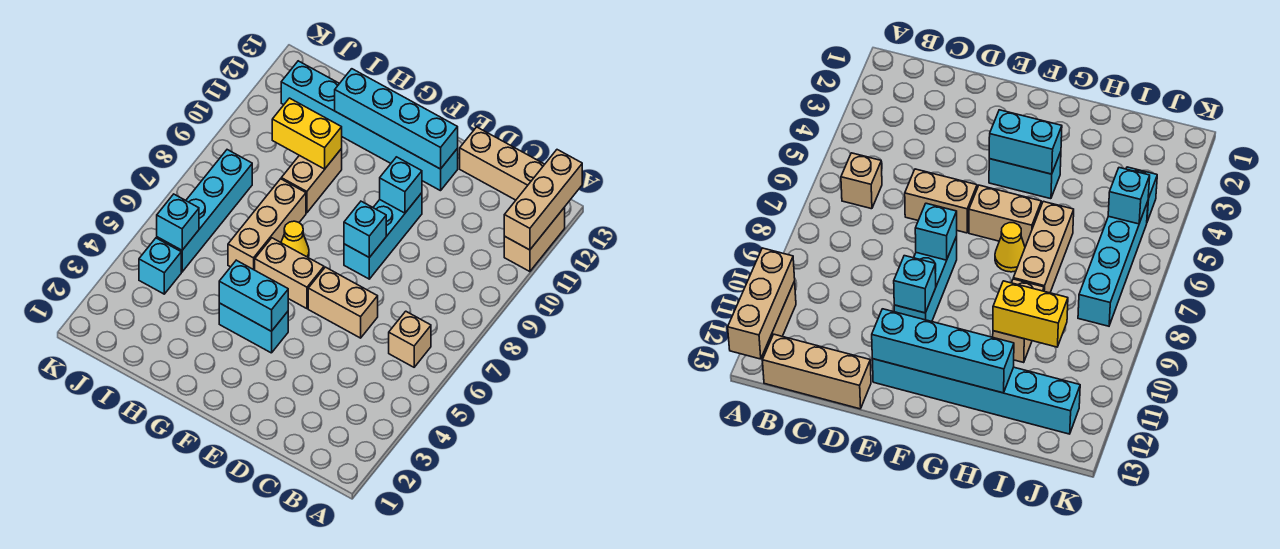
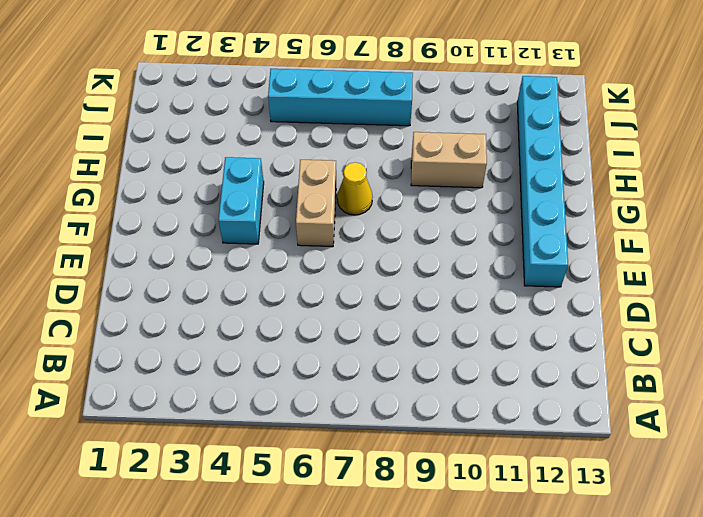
none -> tan brick A11:A12 level 1
none -> tan brick B6 level 1
none -> tan brick B13:D13 level 1

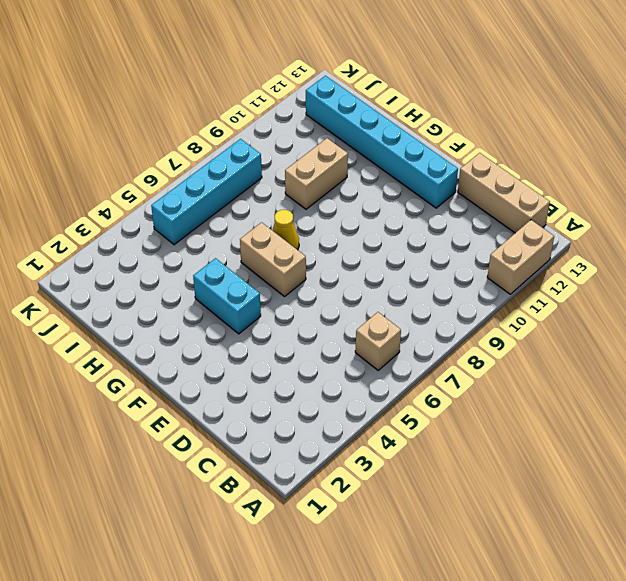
none -> tan brick D6:E6 level 1
none -> cyan brick E8:E10 level 1
none -> tan brick H6:H8 level 1

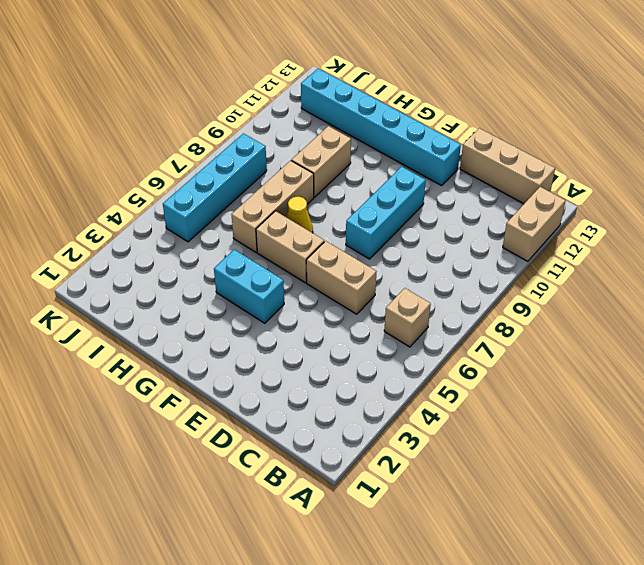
none -> cyan brick J4 level 1
none -> tan brick A11:A13 level 2
none -> cyan brick E8 level 2

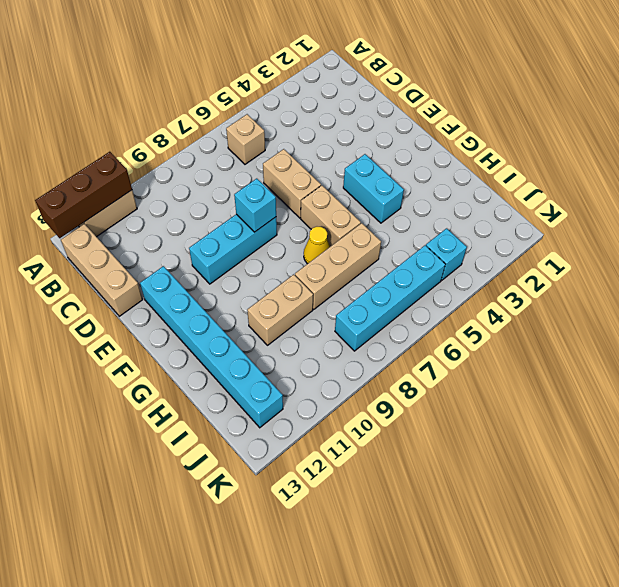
brown brick A11:A13 level 2 -> tan brick A11:A13 level 2
none -> cyan brick E10 level 2
none -> cyan brick E12:H12 level 2
none -> cyan brick F4:G4 level 2

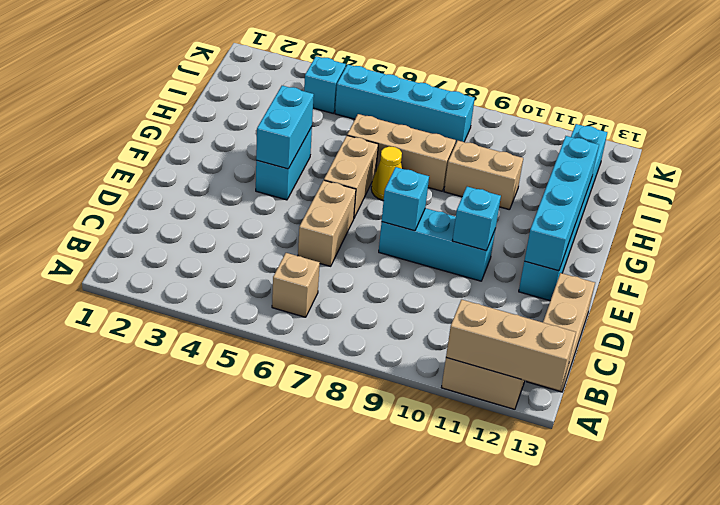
none -> yellow brick H10:I10 level 2
none -> cyan brick J5 level 2

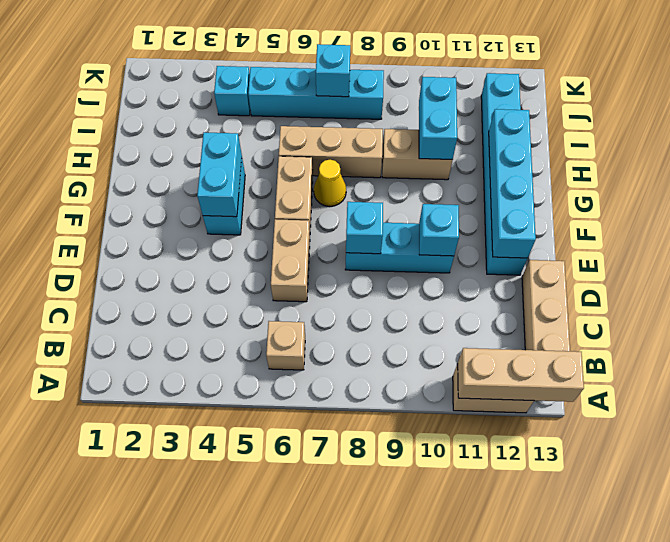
cyan brick H10:I10 level 2 -> yellow brick H10:I10 level 2
cyan brick J7 level 2 -> cyan brick J5 level 2

